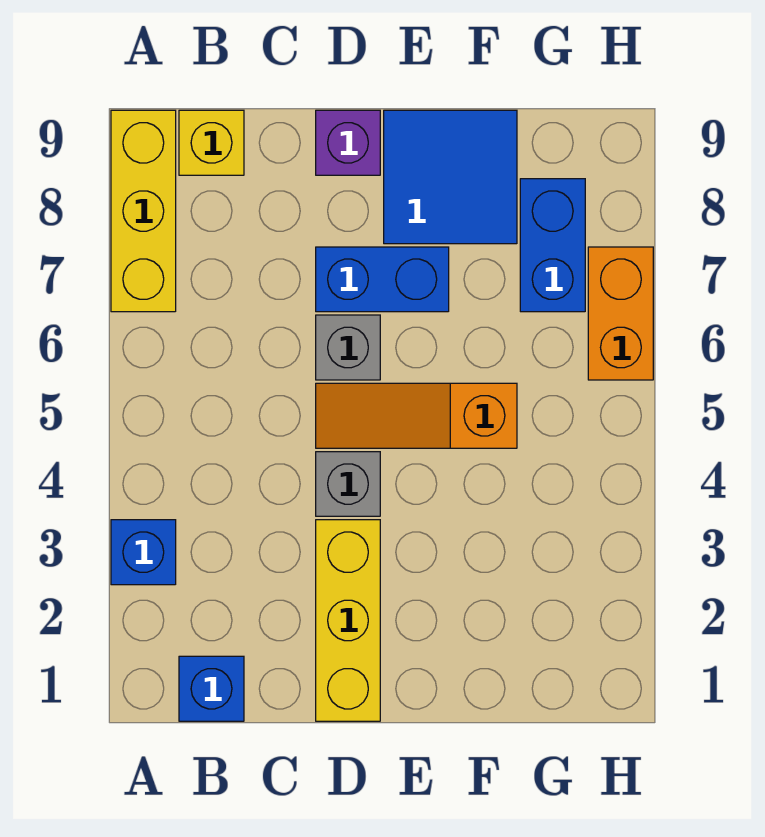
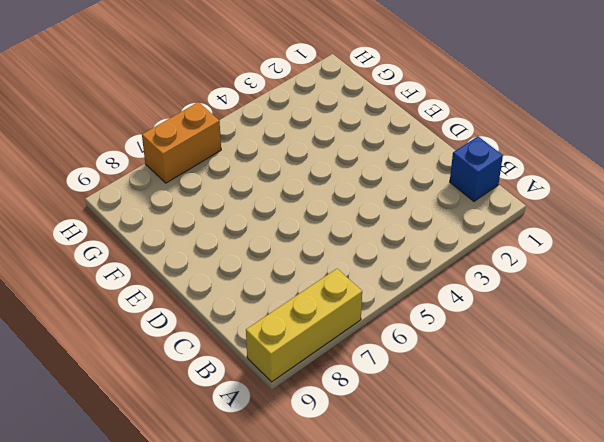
none -> blue brick A3 level 1
none -> yellow brick B9 level 1
none -> yellow brick D1:D3 level 1

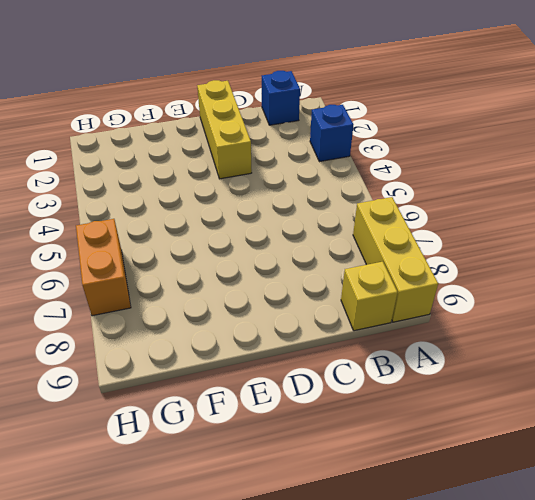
none -> grey brick D4 level 1
none -> orange slope D5:F5 level 1 top F
none -> grey brick D6 level 1

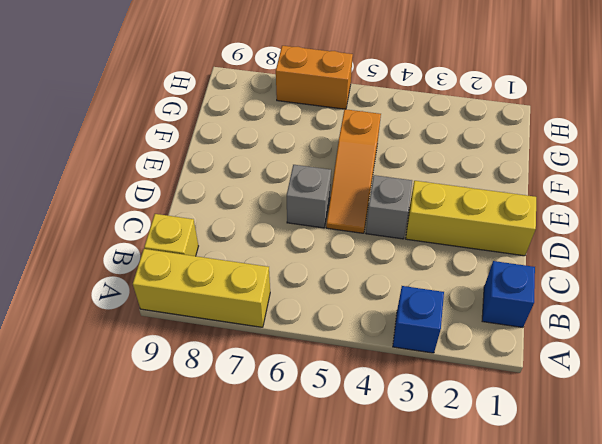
none -> blue brick D7:E7 level 1
none -> purple brick D9 level 1
none -> blue tile E8:F9 level 1

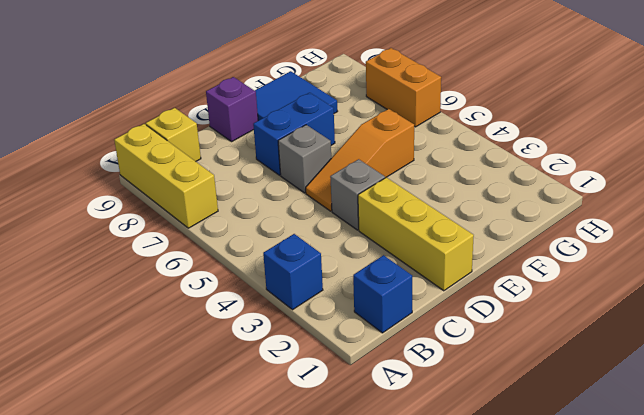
none -> blue brick G7:G8 level 1

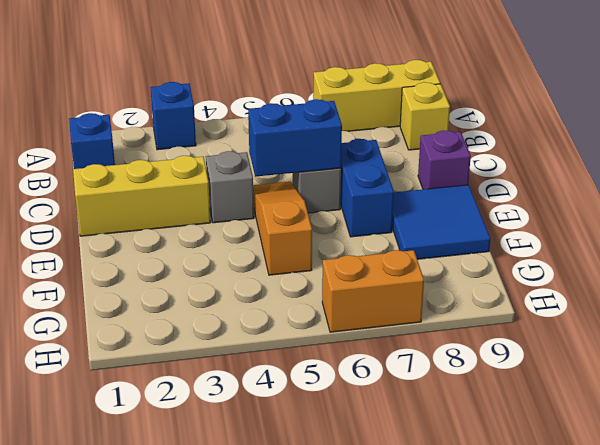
blue brick D5:D6 level 2 -> blue brick G7:G8 level 1

